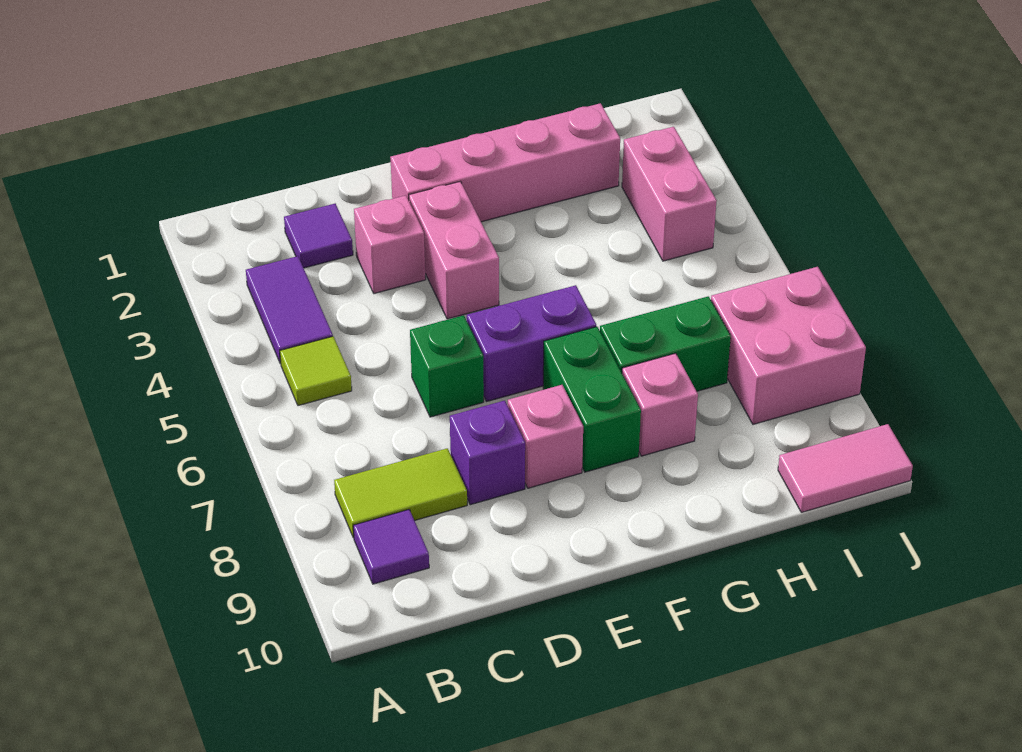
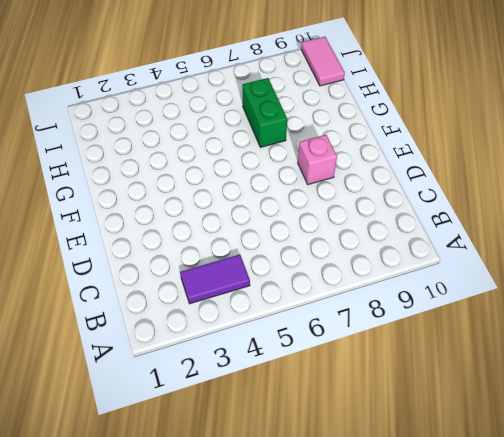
none -> lime tile B5 level 1
none -> lime tile B8:C8 level 1
none -> purple tile B9 level 1

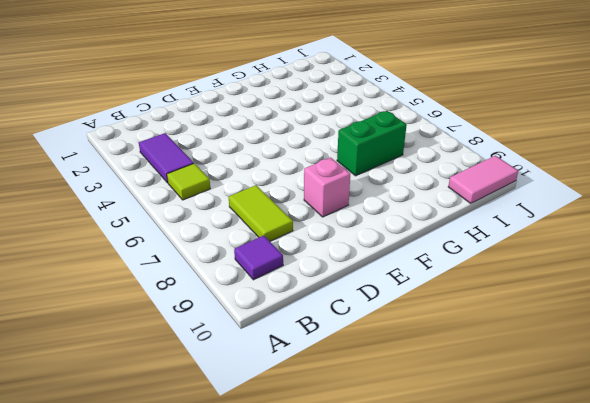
lime tile C7:C8 level 1 -> lime tile B8:C8 level 1
none -> purple tile C2 level 1
none -> pink brick D3 level 1
none -> green brick D6 level 1

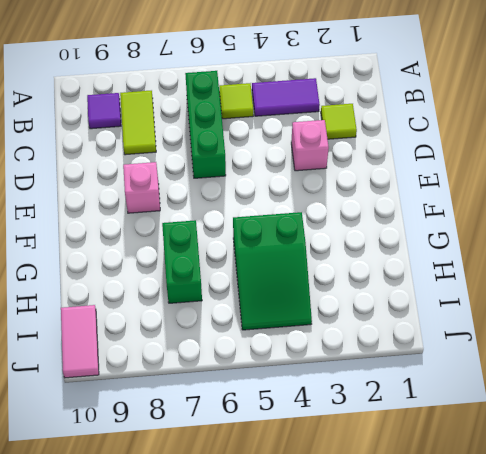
green brick B6:D6 level 1 -> green brick D6 level 1
lime tile C2 level 1 -> purple tile C2 level 1
green slope G4:I5 level 1 top G -> pink brick I3:I4 level 1
none -> purple brick D8 level 1
none -> pink brick E2:H2 level 1
none -> pink brick E3:E4 level 1

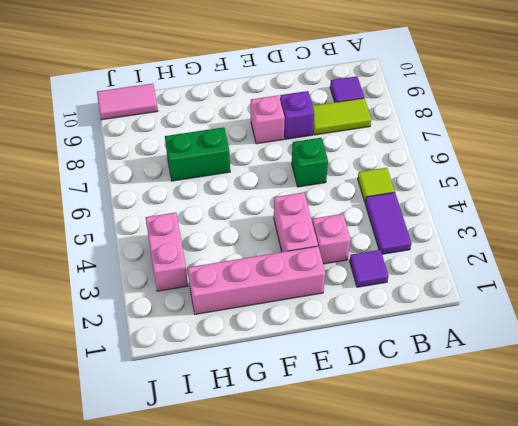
none -> purple brick E6:F6 level 1
none -> green brick F7:F8 level 1
none -> pink brick G8 level 1

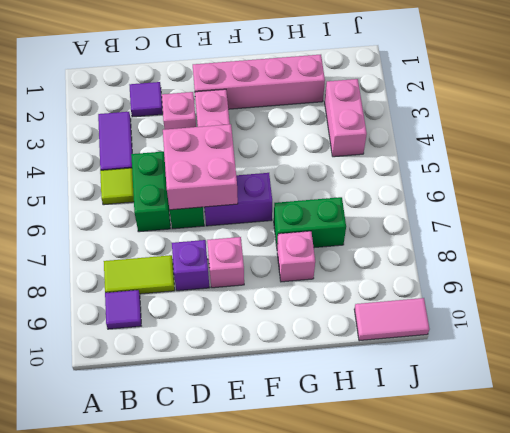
green brick C5:C6 level 1 -> green brick F7:F8 level 1
pink brick D5:E6 level 2 -> pink brick I7:J8 level 1

